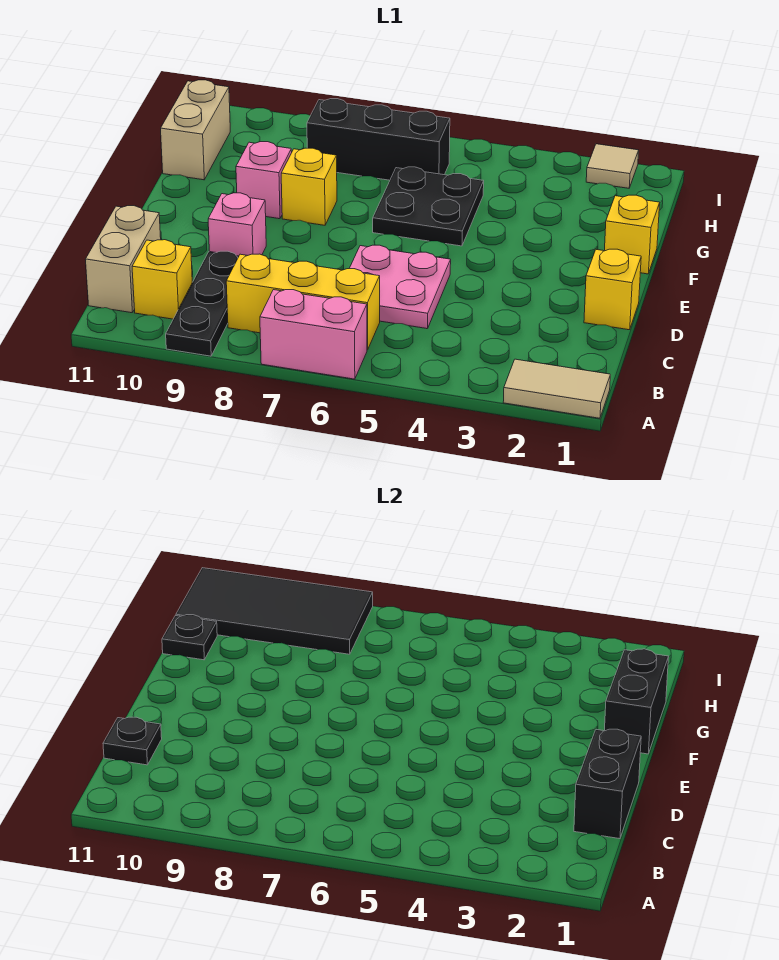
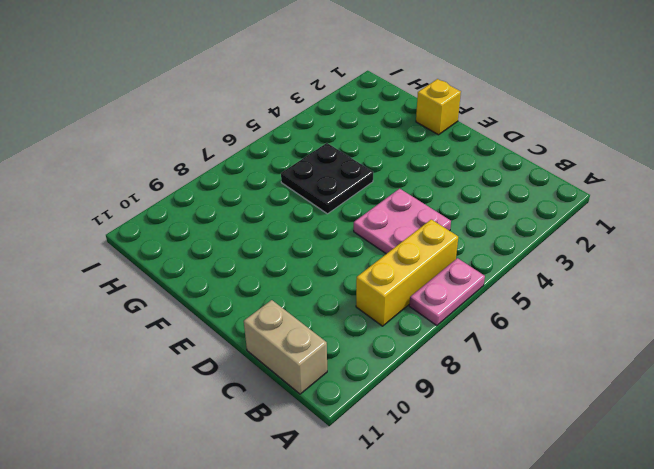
pink plate A6:A7 level 1 -> pink brick A6:A7 level 1
none -> tan tile A1:A2 level 1
none -> black plate A9:C9 level 1
none -> yellow brick B10 level 1

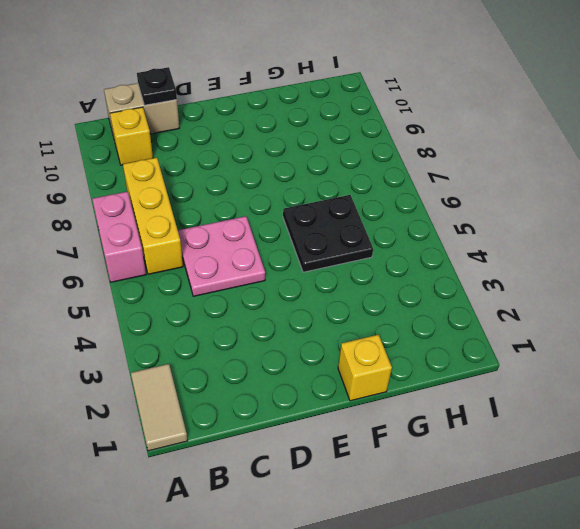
none -> black plate A9:C9 level 1
none -> yellow brick D1 level 1
none -> pink brick D9 level 1

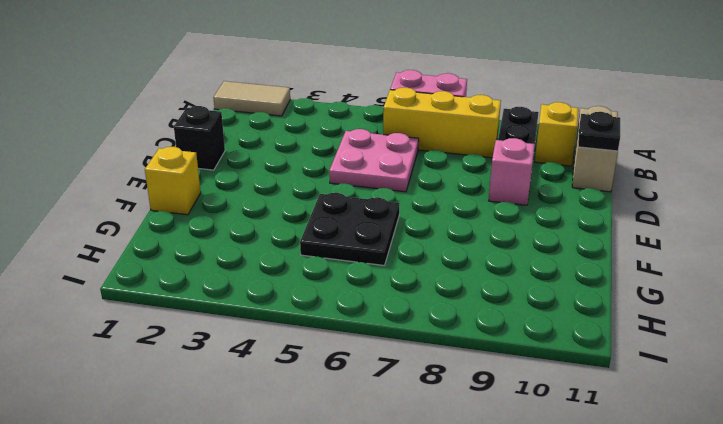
black brick D1 level 1 -> yellow brick D1 level 1
none -> yellow brick F8 level 1
none -> pink brick F9 level 1
none -> tan brick G11:H11 level 1

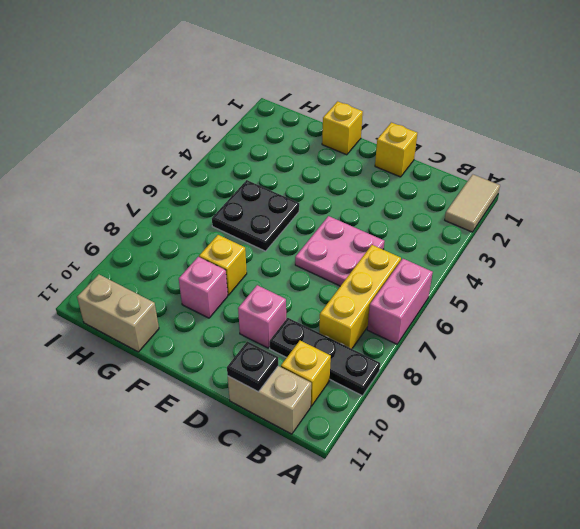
none -> black brick H6:H8 level 1
none -> tan tile I2 level 1
none -> black brick C1:D1 level 2

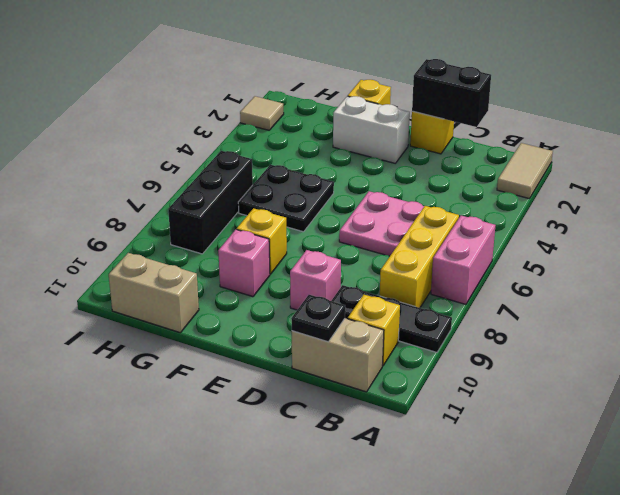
white brick E2:F2 level 1 -> none
none -> black brick F1:G1 level 2
none -> black plate G11 level 2
none -> black tile H8:I11 level 2

